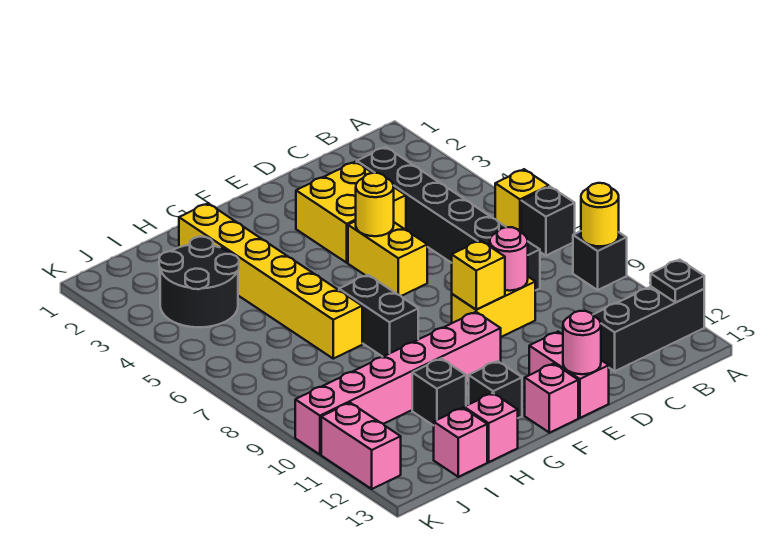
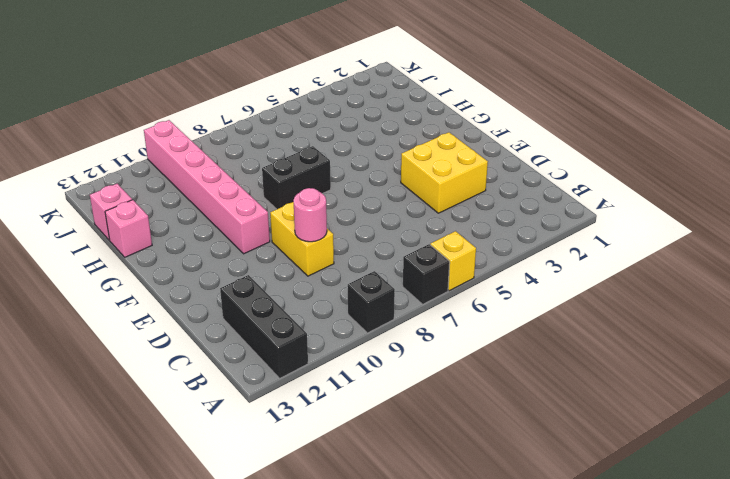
none -> black brick C3:C8 level 1
none -> yellow brick E5:E6 level 1
none -> pink brick E12:E13 level 1

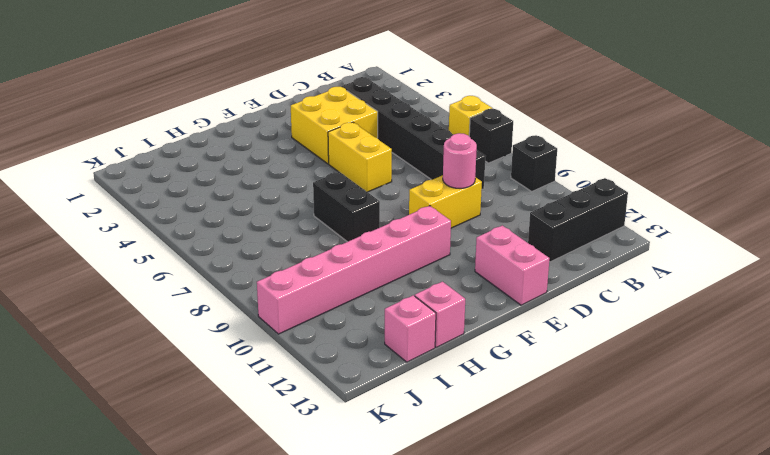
none -> pink brick F13 level 1
none -> black brick G12 level 1
none -> yellow brick H2:H7 level 1

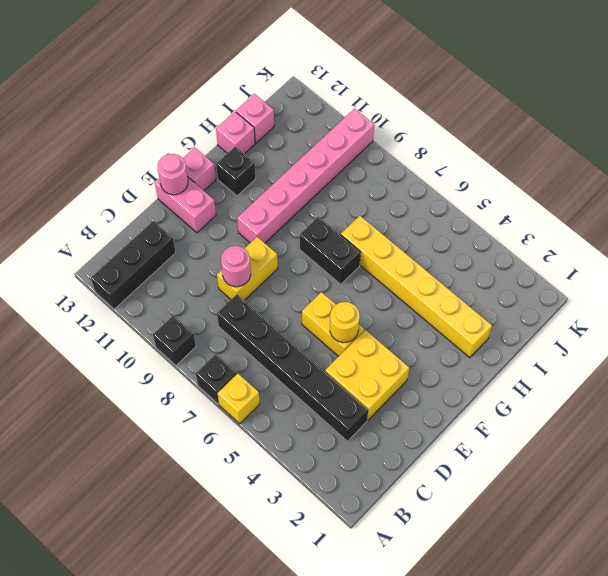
none -> black brick H11 level 1
none -> black round brick I3:J4 level 1
none -> pink brick K11:K12 level 1

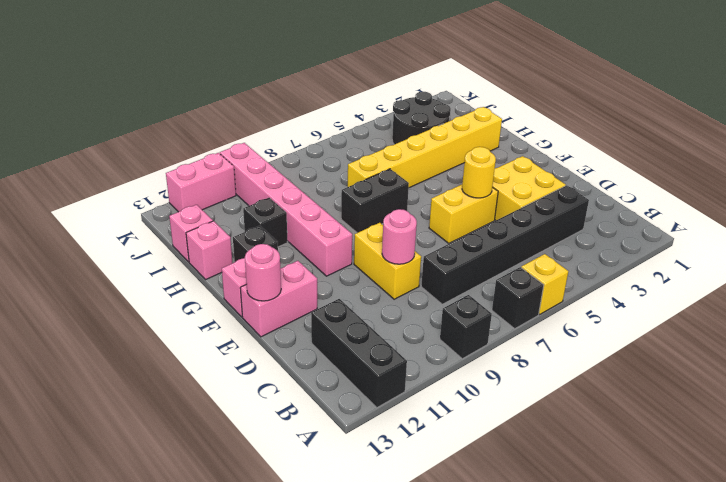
none -> yellow round brick A9 level 2
none -> black plate A12 level 2
none -> yellow brick E9 level 2

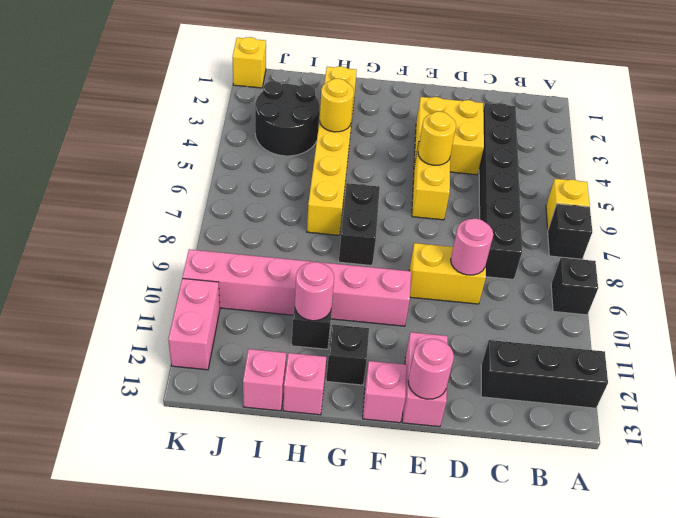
yellow round brick H4 level 2 -> yellow round brick A9 level 2
pink round brick H11 level 2 -> none
yellow brick K1 level 1 -> yellow brick E9 level 2
none -> black plate A12 level 2

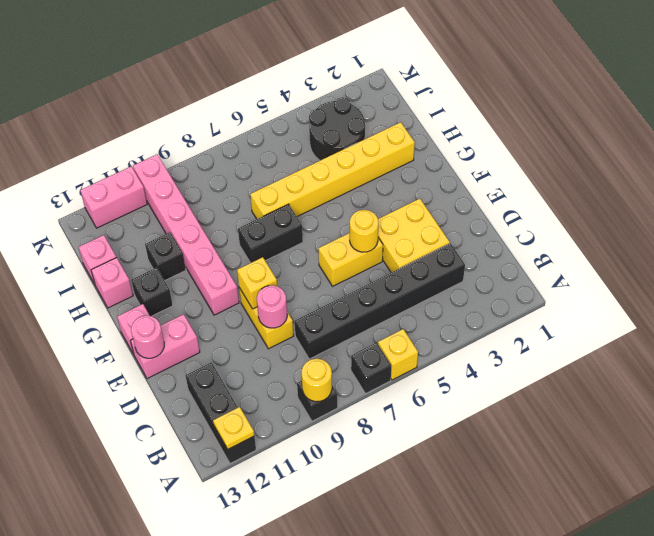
yellow plate A12 level 2 -> black plate A12 level 2

